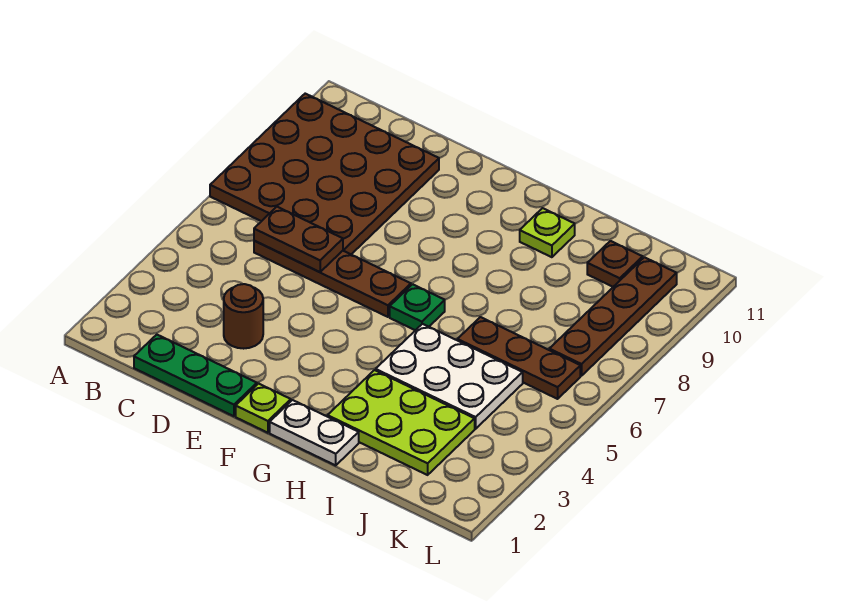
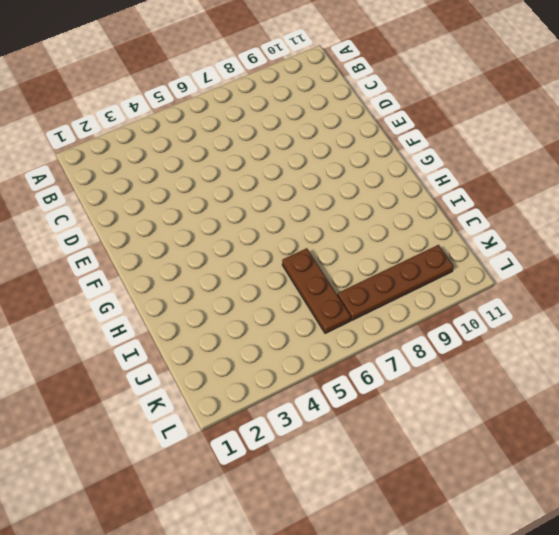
none -> brown plate A7:D10 level 1
none -> green plate C1:E1 level 1
none -> brown plate C6:F6 level 1

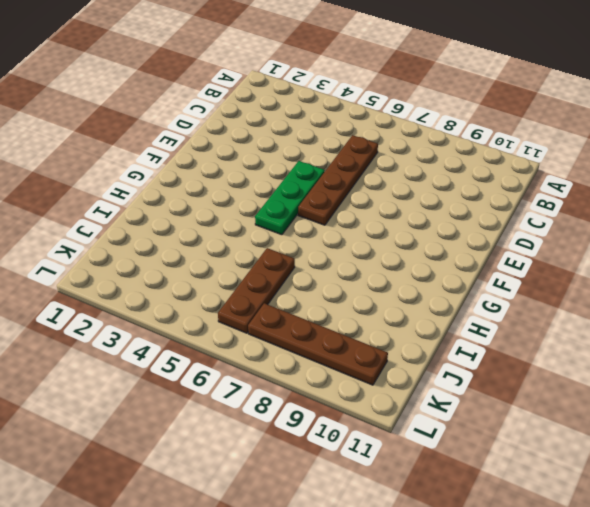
green plate E5:G5 level 1 -> green plate C1:E1 level 1
none -> brown plate A7:D10 level 1
none -> brown round brick D3 level 1
none -> lime plate F1 level 1

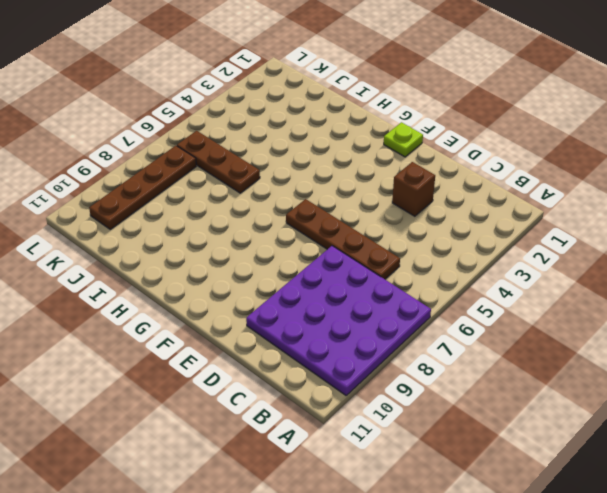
purple plate A7:D10 level 1 -> brown plate A7:D10 level 1
brown brick D3 level 1 -> brown round brick D3 level 1
none -> green plate C1:E1 level 1
none -> white plate G1:H1 level 1
none -> green plate G6 level 1

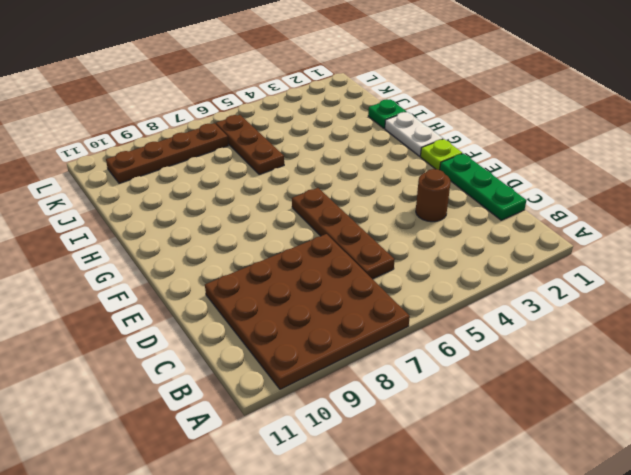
green plate I1 level 1 -> green plate G6 level 1
none -> lime plate H2:J3 level 1
none -> white plate H4:J5 level 1
none -> lime plate H10 level 1

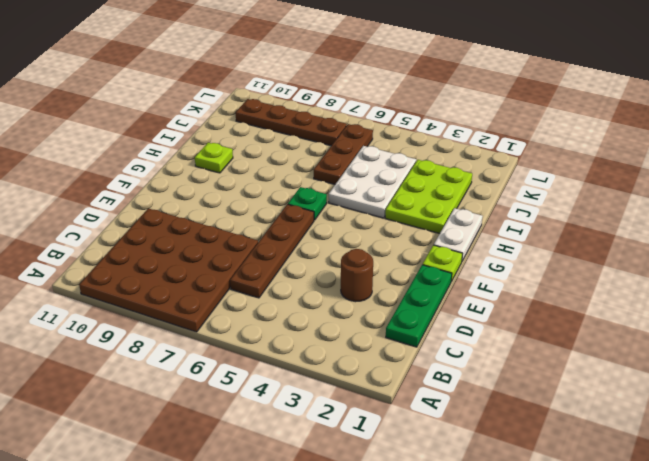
none -> brown plate J10 level 1
none -> brown plate C6:D6 level 2

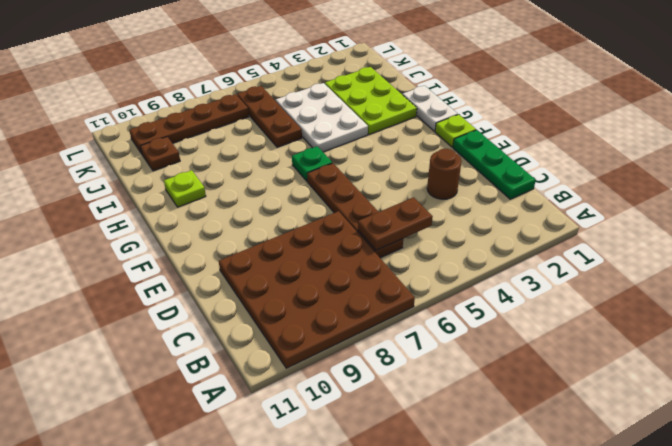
brown plate C5:C6 level 2 -> brown plate C6:D6 level 2

